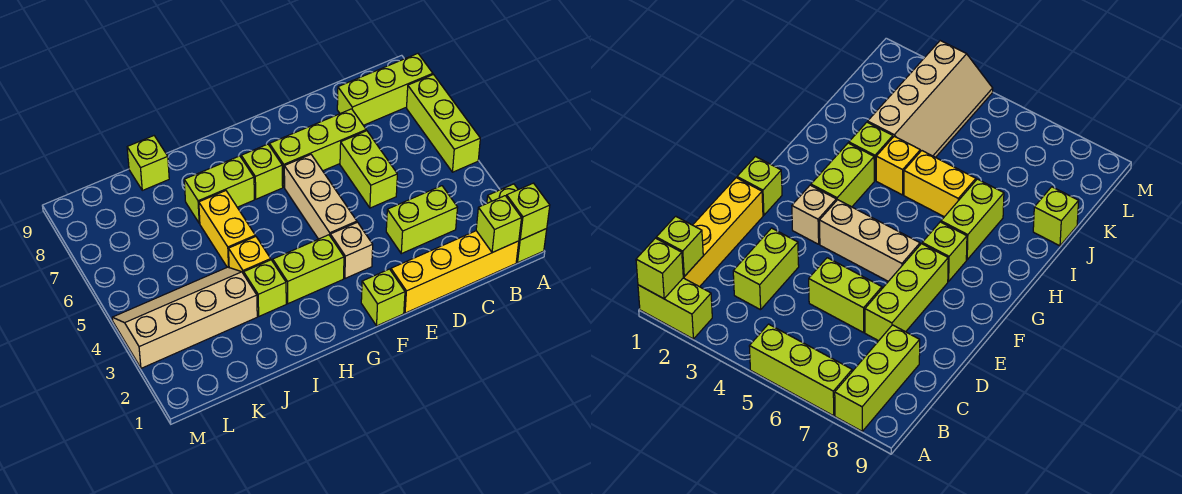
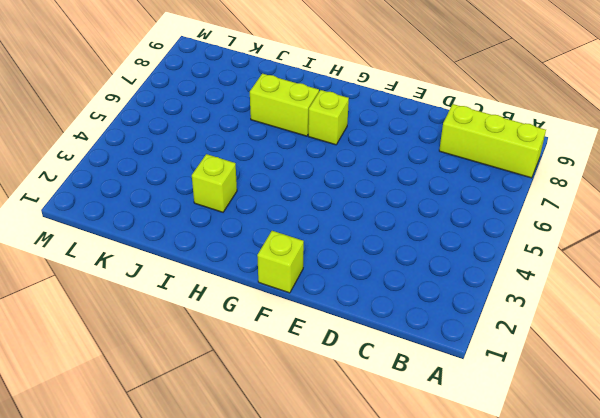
none -> lime brick A1:A2 level 1
none -> lime brick A5:A7 level 1
none -> yellow brick B1:E1 level 1

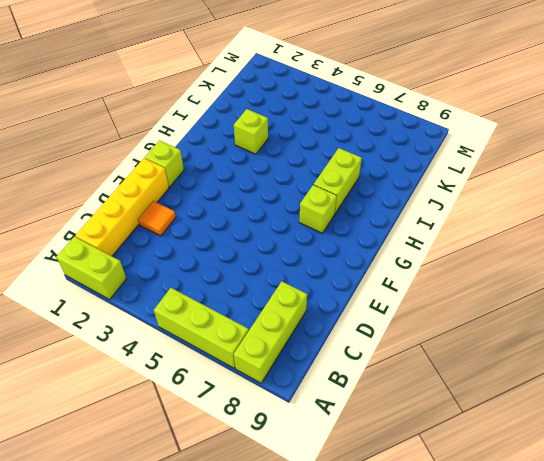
orange tile D2 level 1 -> none
none -> lime brick C3:D3 level 1
none -> lime brick D5:D6 level 1
none -> lime brick D7:F7 level 1

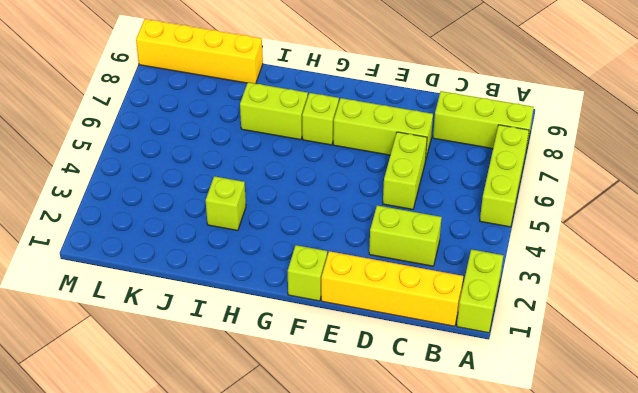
yellow brick J9:M9 level 1 -> lime brick J9 level 1
none -> tan brick F3 level 1
none -> tan brick F4:F6 level 1
none -> lime brick G3:H3 level 1

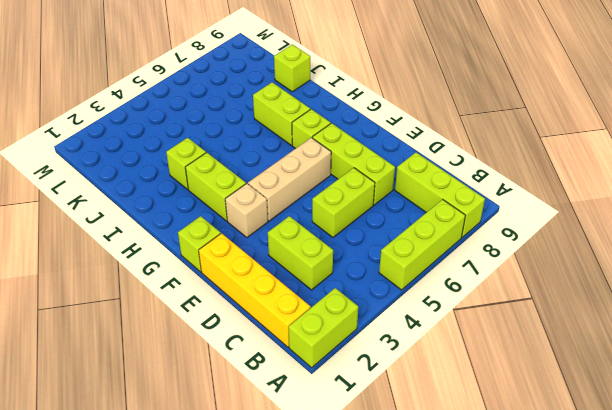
none -> yellow brick I4 level 1
none -> yellow brick I5:I6 level 1
none -> tan slope J3:M4 level 1 top 3

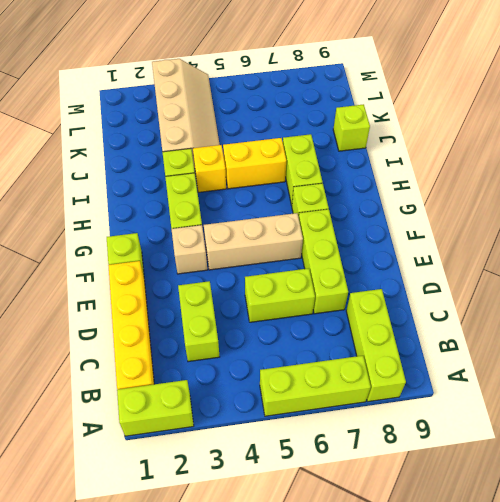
none -> lime brick A1 level 2
none -> lime brick B1 level 2

